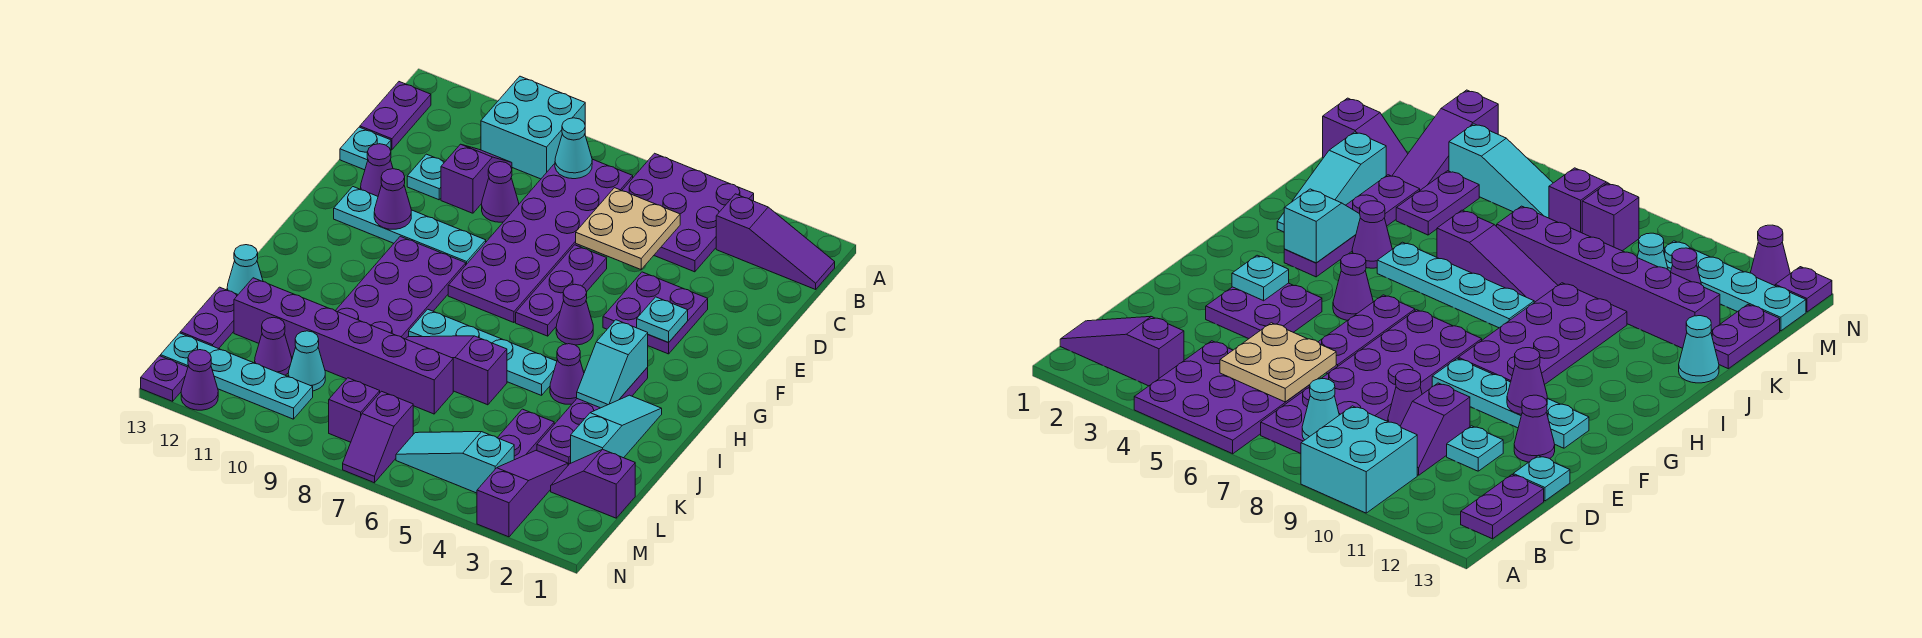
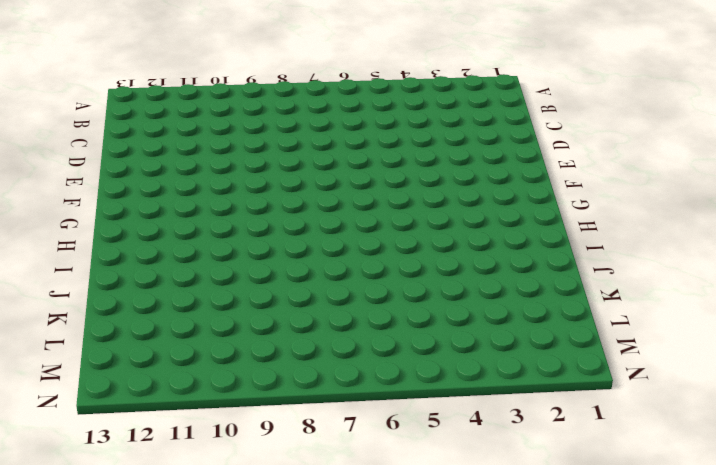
none -> purple plate A4:C6 level 1
none -> cyan brick A9:B10 level 1
none -> purple slope B1:B3 level 1 top 3
none -> purple plate B7:G8 level 1

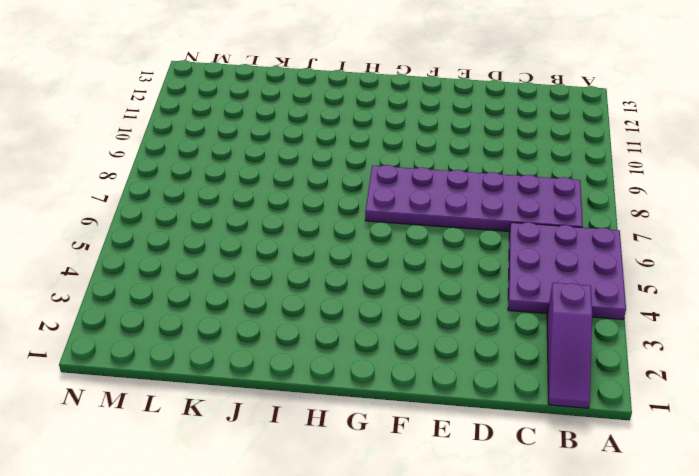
none -> cyan brick A9:B10 level 1
none -> purple plate B13:C13 level 1
none -> purple slope C10:D10 level 1 top D
none -> purple cone D9 level 1

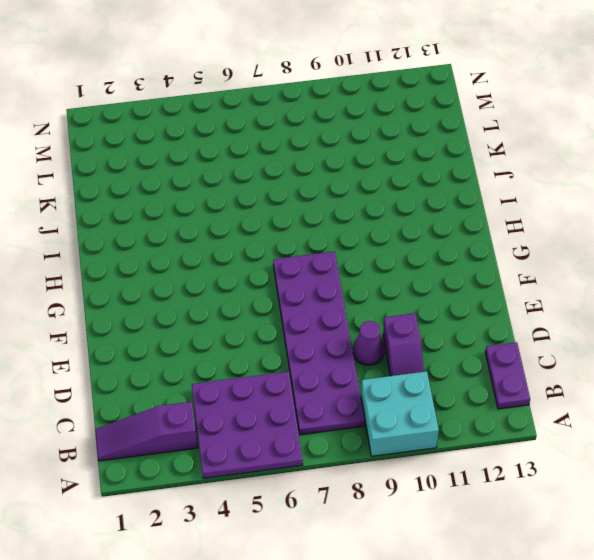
none -> cyan plate D11 level 1
none -> cyan plate D13 level 1
none -> purple plate E3:F4 level 1
none -> purple plate E6:G6 level 1

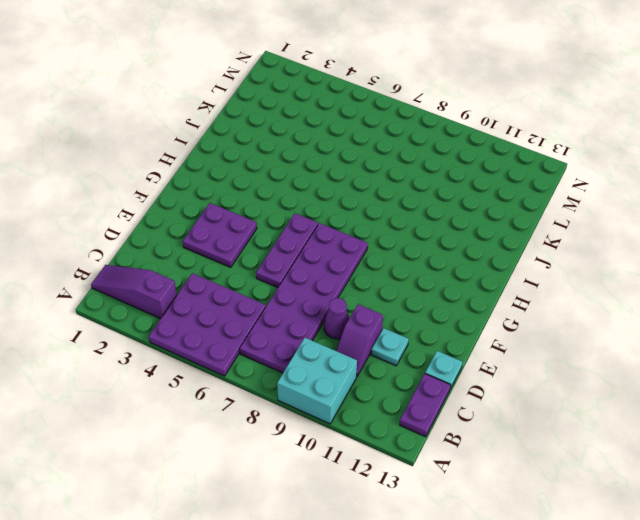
none -> purple cone E12 level 1
none -> cyan plate F9:F12 level 1
none -> purple cone G5 level 1
none -> purple plate G9:J10 level 1

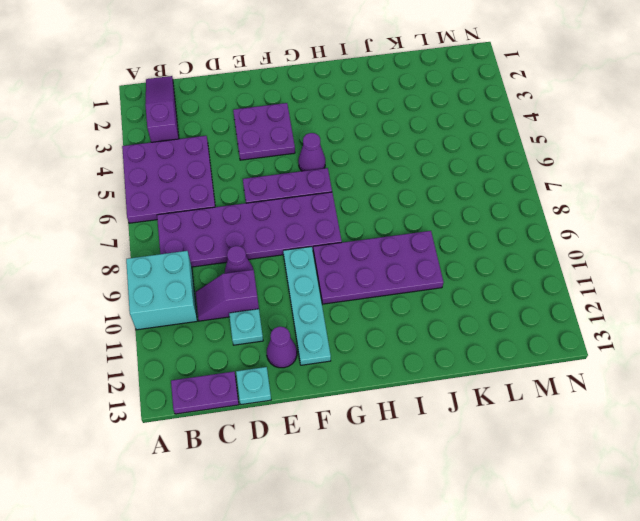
none -> purple plate H3:K3 level 1
none -> cyan slope I2:K2 level 1 top K
none -> purple cone I4 level 1
none -> cyan plate I5:I8 level 1

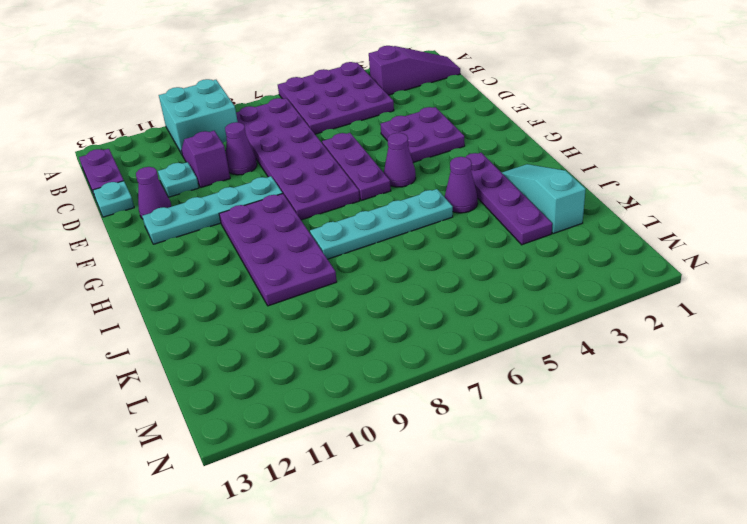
none -> purple slope J6:J8 level 1 top 6
none -> cyan cone J13 level 1
none -> purple plate K4:L4 level 1
none -> purple brick K7:K12 level 1

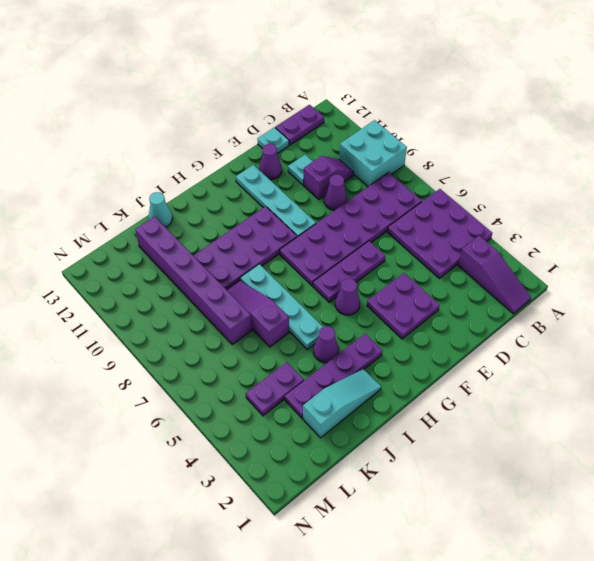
none -> purple plate K13:L13 level 1
none -> purple slope L1:L2 level 1 top 1
none -> purple slope L3:N3 level 1 top N
none -> cyan cone L10 level 1

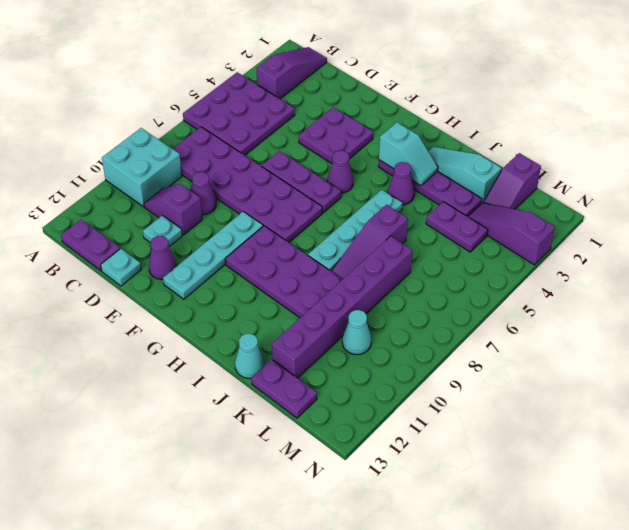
none -> purple cone L11 level 1
none -> cyan slope M4:M6 level 1 top 4
none -> purple slope M7:N7 level 1 top M
none -> purple brick M8 level 1

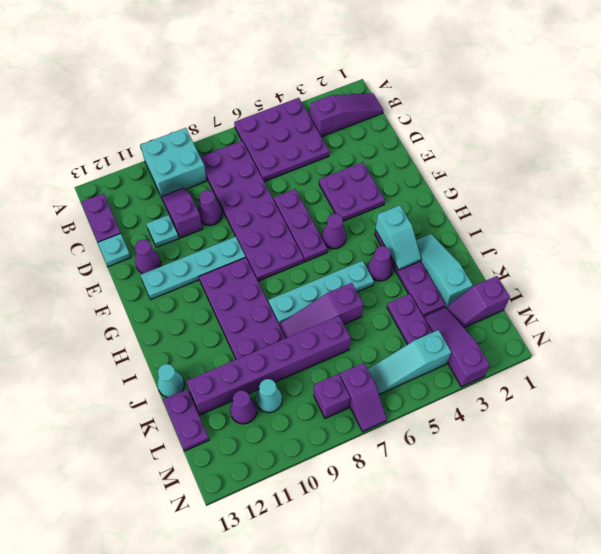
none -> cyan plate M10:M13 level 1
none -> purple cone N12 level 1
none -> purple plate N13 level 1
none -> cyan cone B8 level 2

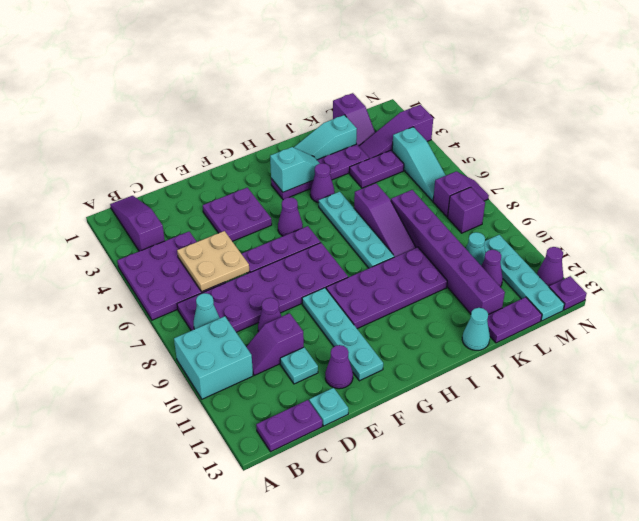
none -> cyan plate F3 level 2
none -> purple cone F11 level 2

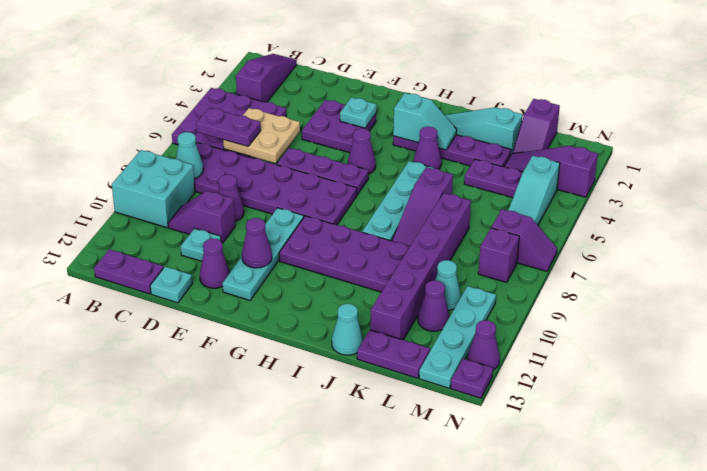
purple plate B6:C6 level 3 -> none

